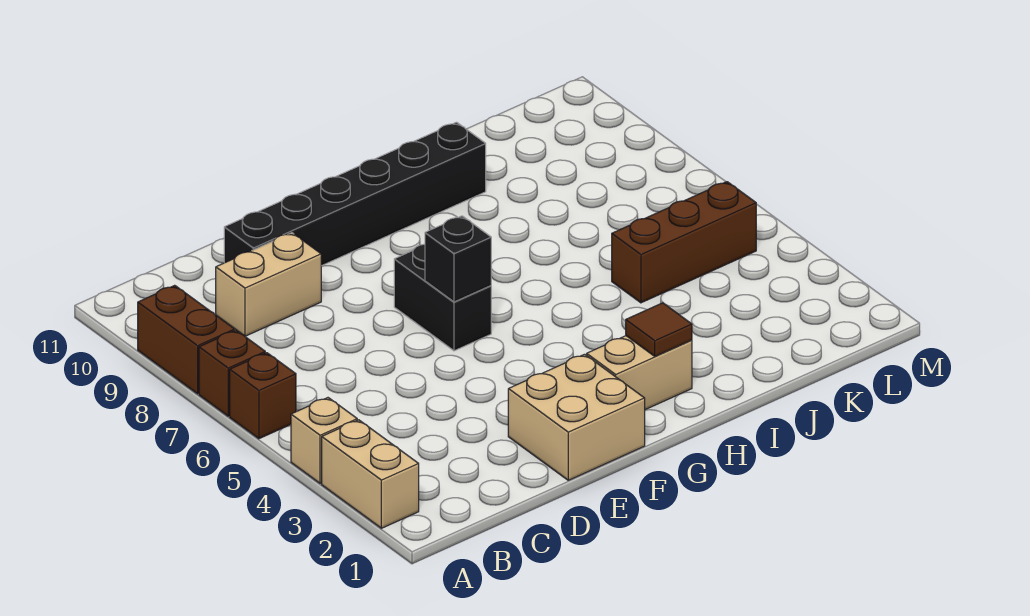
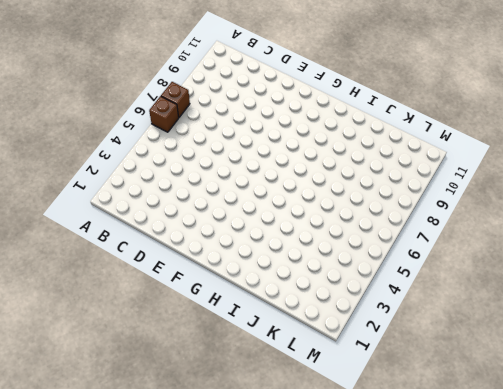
none -> tan brick A2:A3 level 1
none -> tan brick A4 level 1
none -> brown brick A8:A9 level 1

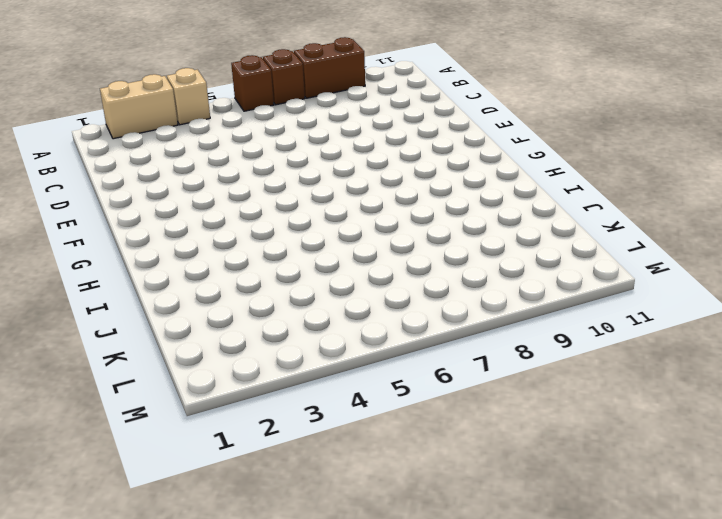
none -> tan brick C9:D9 level 1
none -> black brick D10:I10 level 1
none -> tan brick E1:F2 level 1

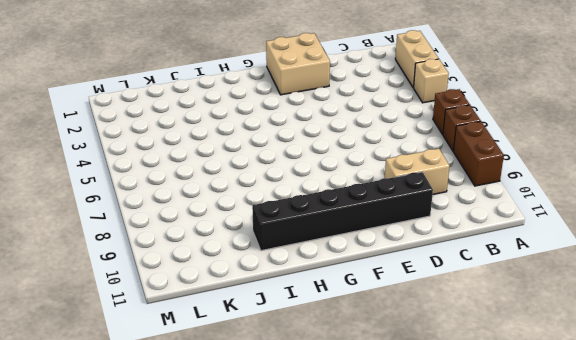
none -> black brick F6:F7 level 1
none -> tan brick G2:H2 level 1
none -> brown brick J5:L5 level 1

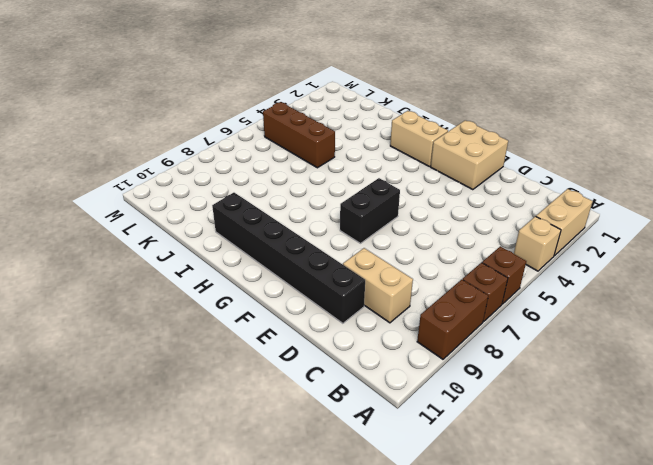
none -> black brick F6 level 2
none -> brown tile H2 level 2

